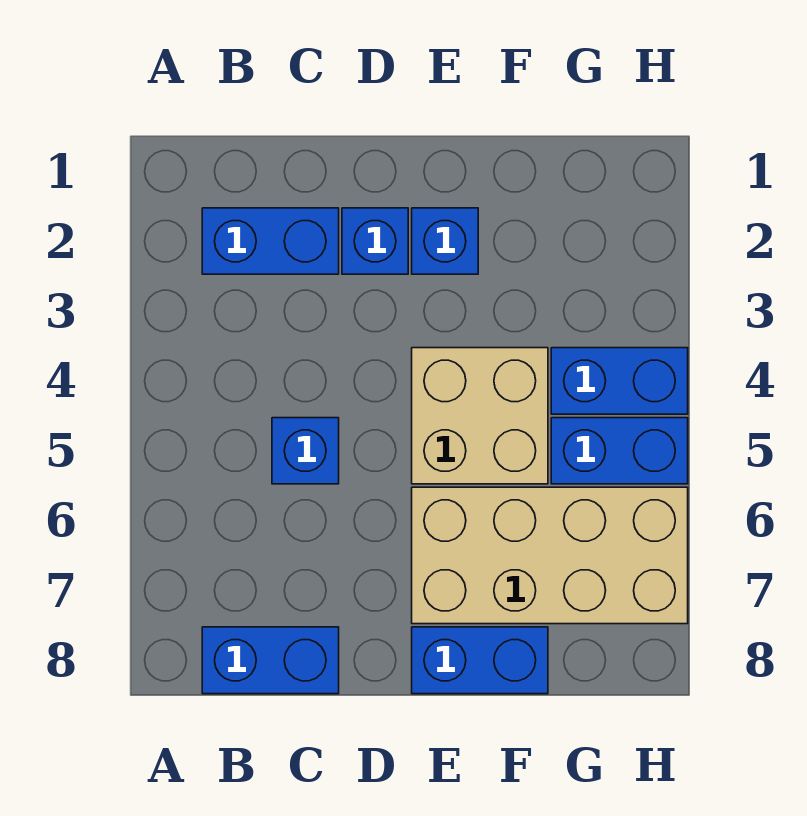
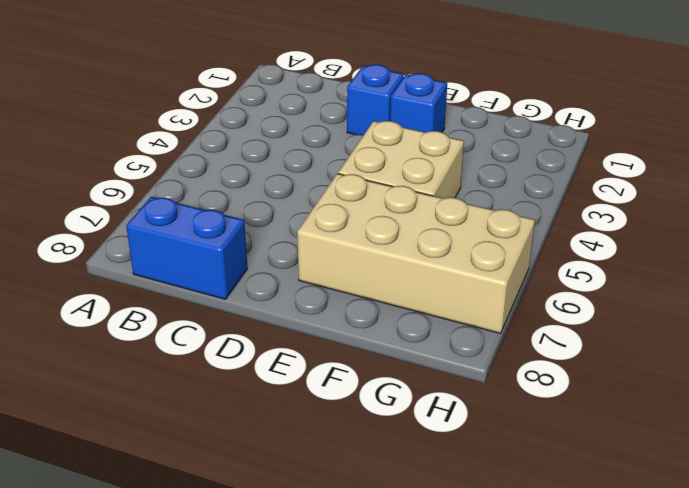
none -> blue brick B2:C2 level 1
none -> blue brick C5 level 1

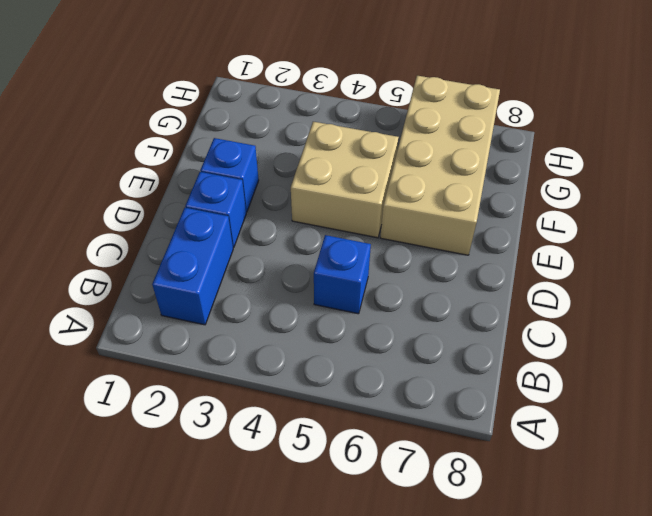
none -> blue brick B8:C8 level 1
none -> blue brick E8:F8 level 1

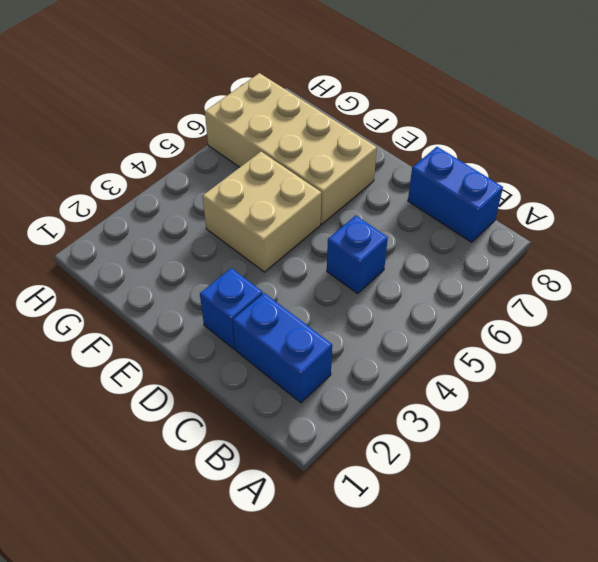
none -> blue brick E2 level 1
none -> blue brick E8:F8 level 1

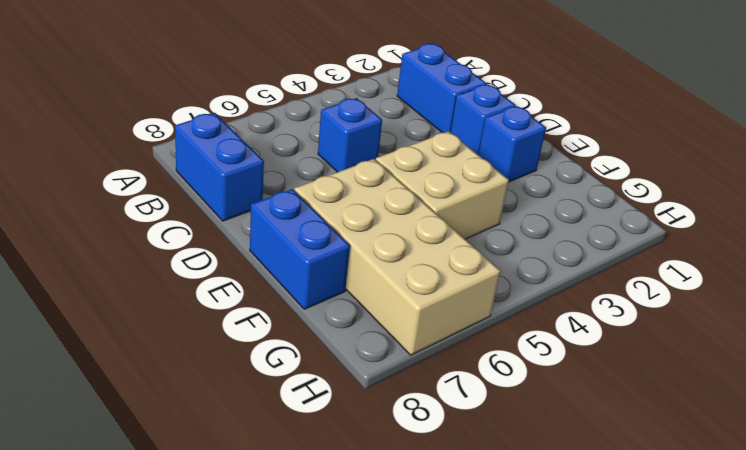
none -> blue brick G4:H4 level 1
none -> blue brick G5:H5 level 1

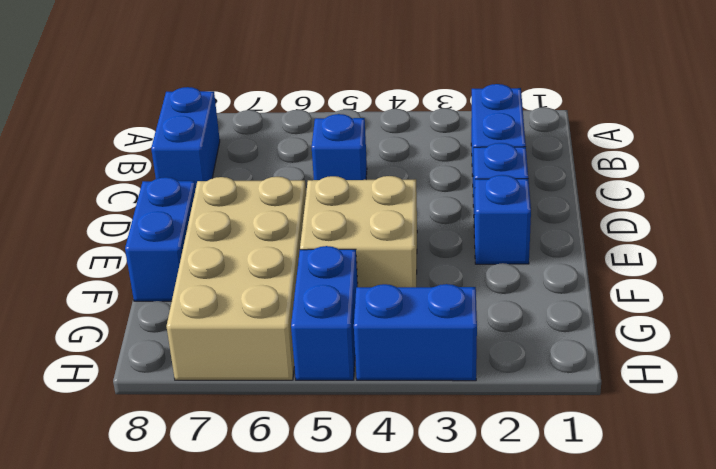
blue brick H3:H4 level 1 -> blue brick G4:H4 level 1

